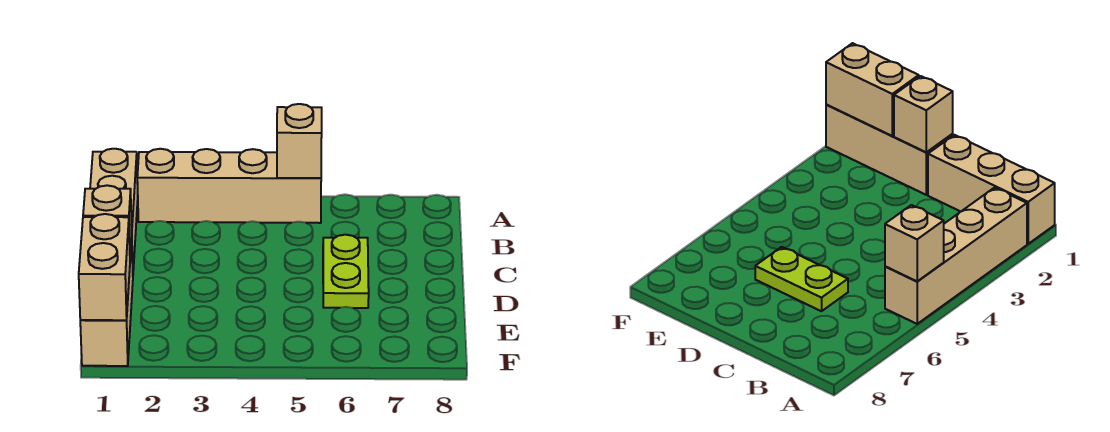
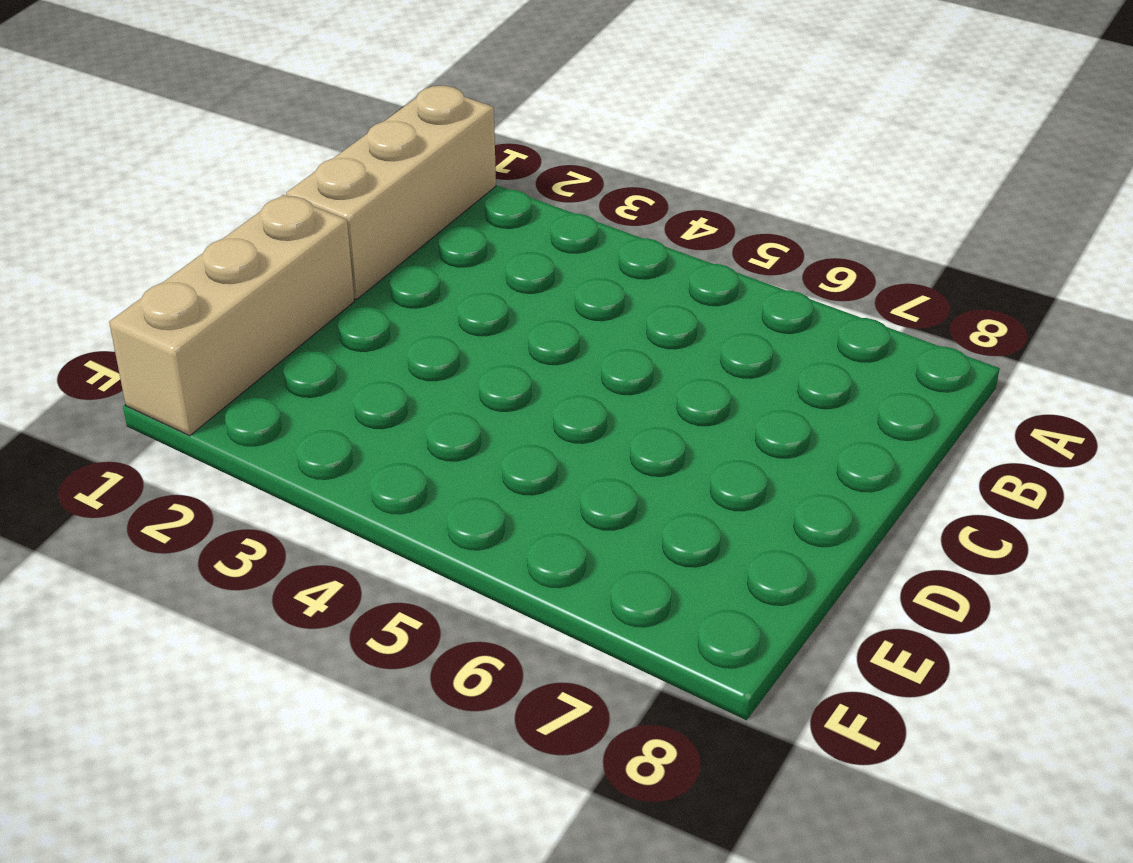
none -> tan brick A2:A5 level 1
none -> lime plate C6:D6 level 1

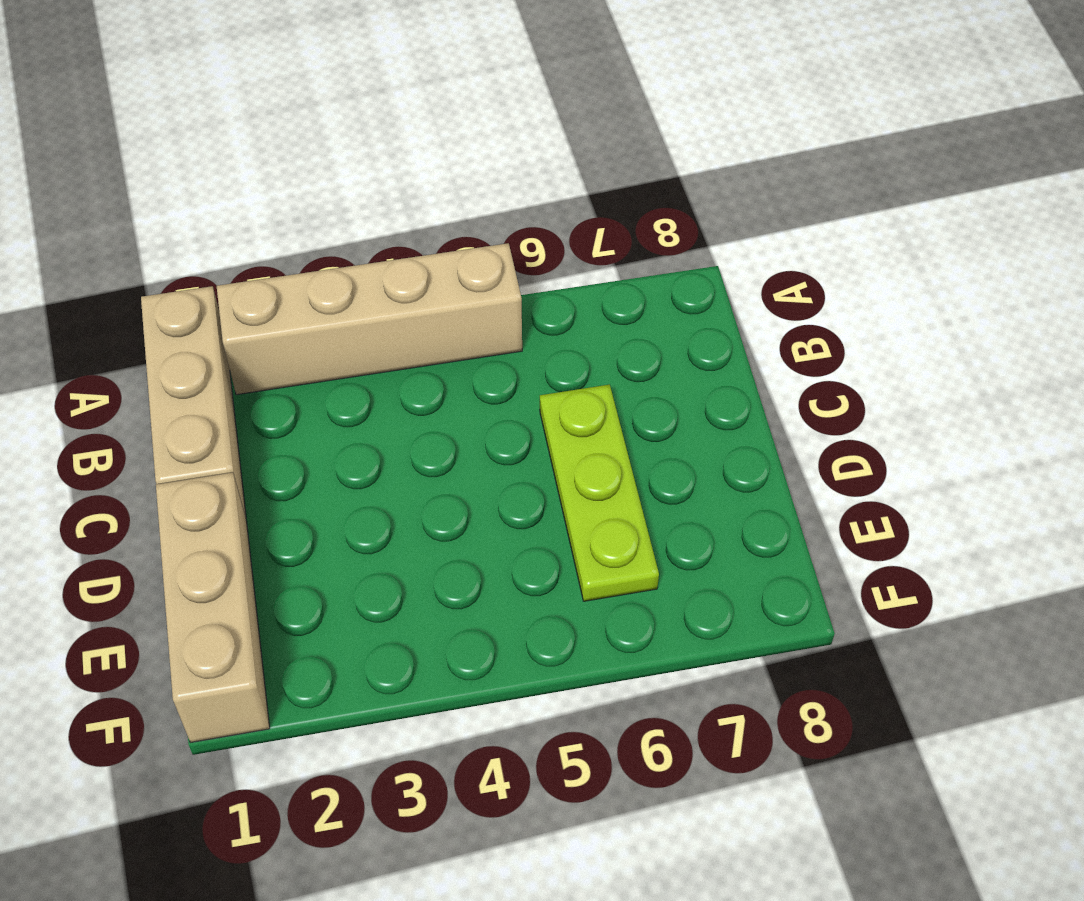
lime plate C6:E6 level 1 -> lime plate C6:D6 level 1
none -> tan brick A5 level 2
none -> tan brick D1 level 2

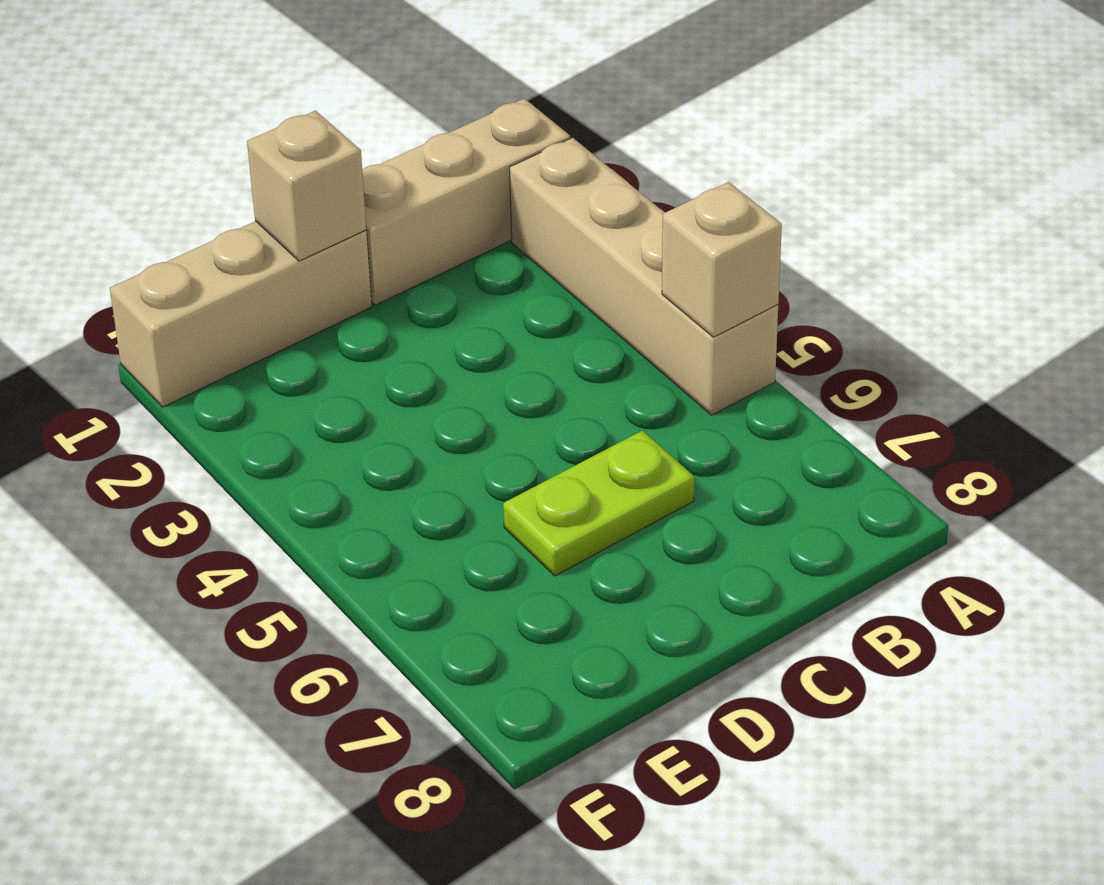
none -> tan brick E1:F1 level 2

